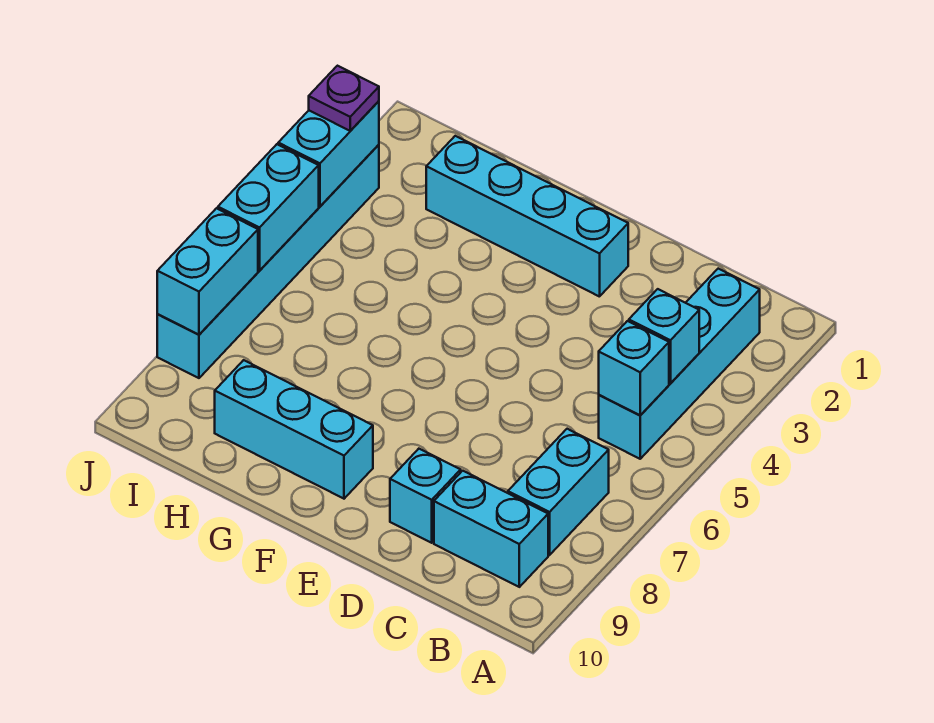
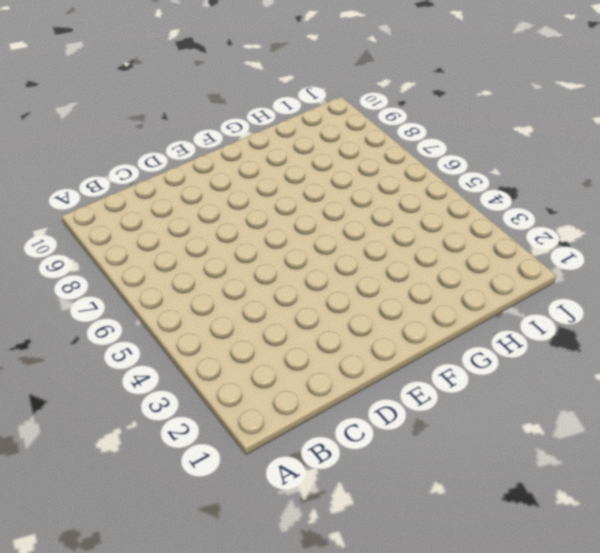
none -> cyan brick B2:B5 level 1
none -> cyan brick B7:B8 level 1
none -> cyan brick B9:C9 level 1

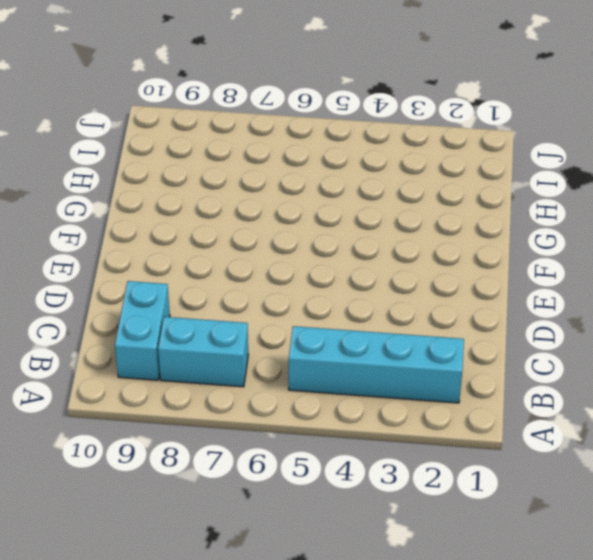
none -> cyan brick D9 level 1
none -> cyan brick E2:H2 level 1
none -> cyan brick F9:H9 level 1

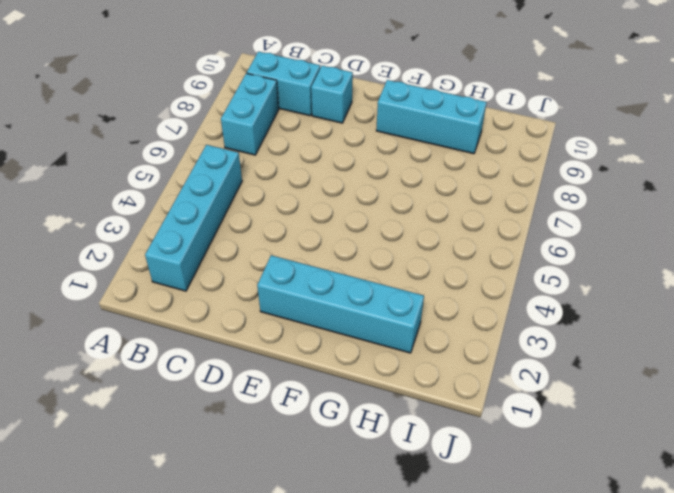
none -> cyan brick J3:J8 level 1
none -> cyan brick B4 level 2
none -> cyan brick B5 level 2

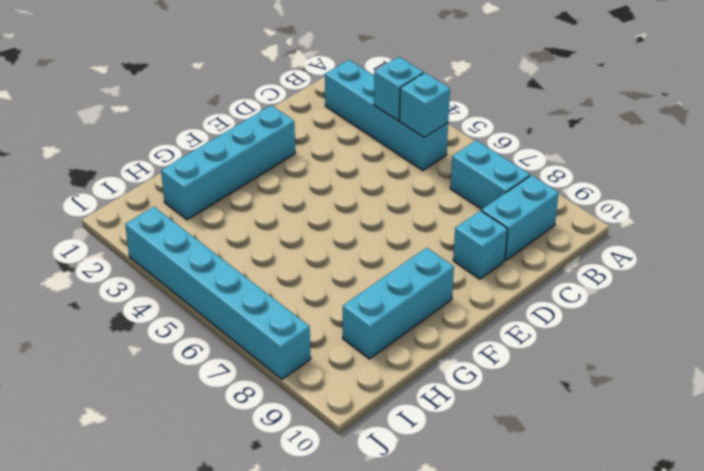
none -> cyan brick J3:J4 level 2
none -> cyan brick J5:J6 level 2
none -> cyan brick J7:J8 level 2

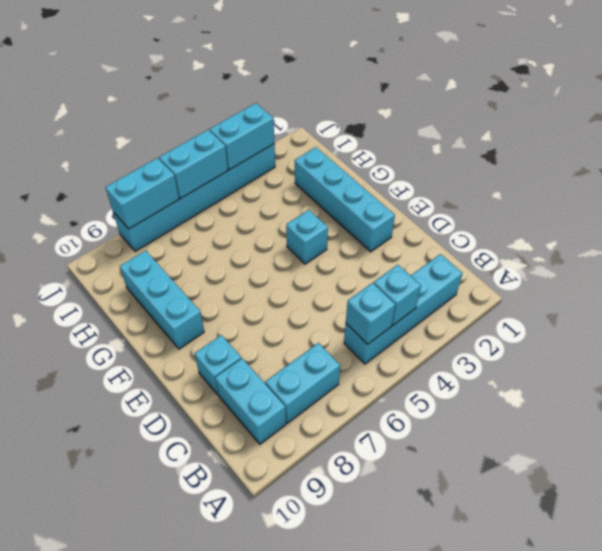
cyan brick F4 level 1 -> none
none -> purple plate J3 level 3

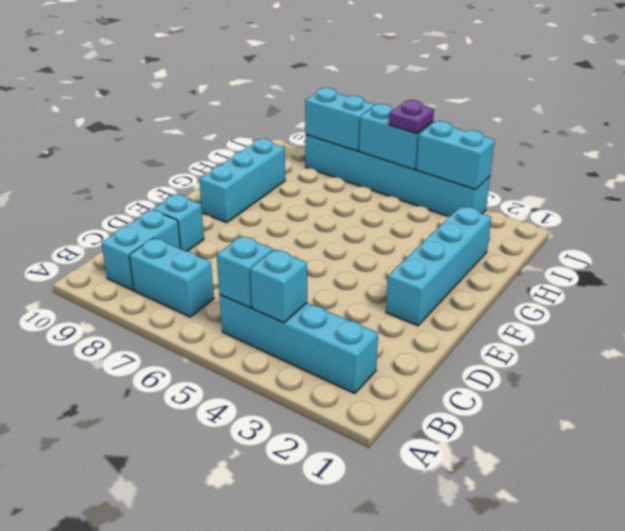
purple plate J5 level 3 -> purple plate J3 level 3

